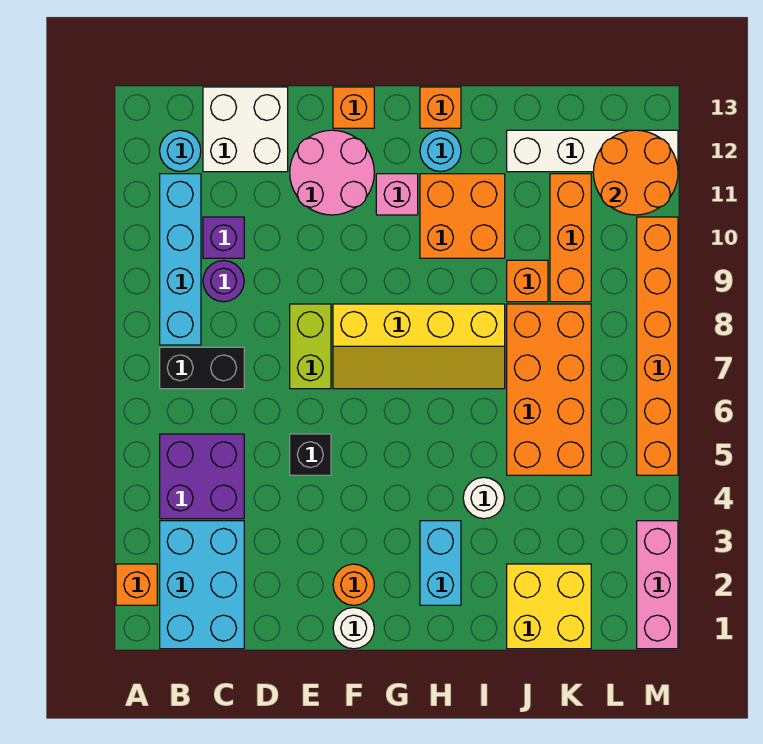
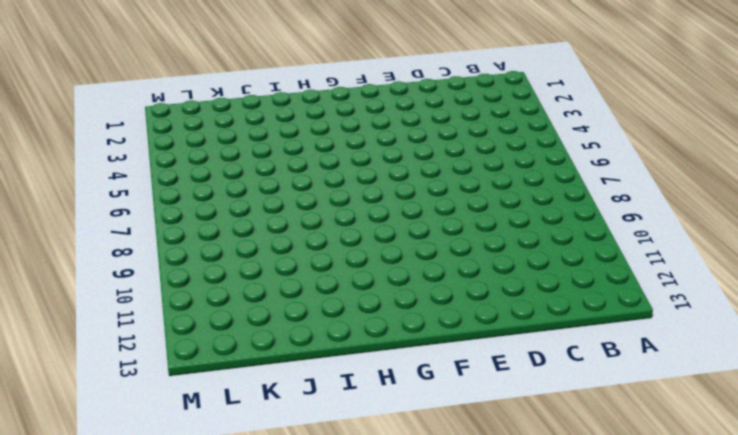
none -> orange brick A2 level 1
none -> cyan brick B1:C3 level 1
none -> purple brick B4:C5 level 1
none -> black brick B7:C7 level 1

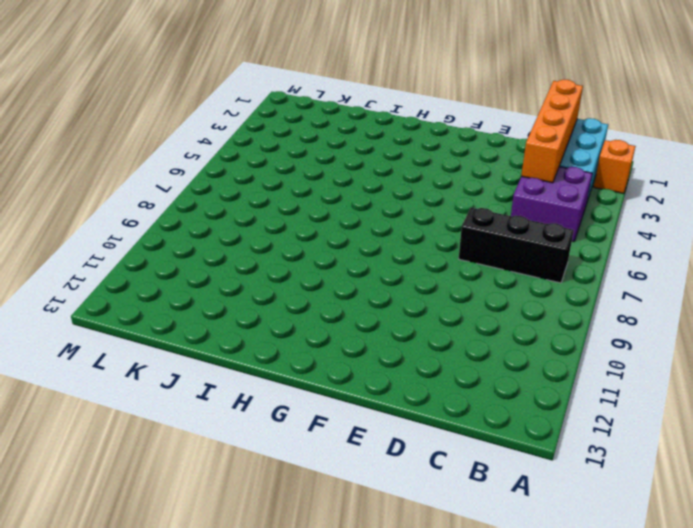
black brick B7:D7 level 1 -> black brick B7:C7 level 1
orange brick C1:C4 level 2 -> none
none -> cyan brick B8:B11 level 1
none -> cyan round brick B12 level 1
none -> purple round brick C9 level 1
none -> purple brick C10 level 1

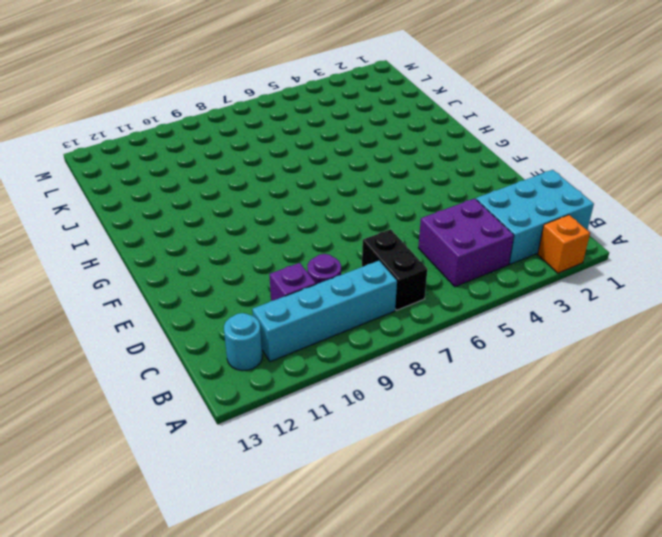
none -> white brick C12:D13 level 1
none -> black brick E5 level 1
none -> lime brick E7:E8 level 1
none -> pink round brick E11:F12 level 1

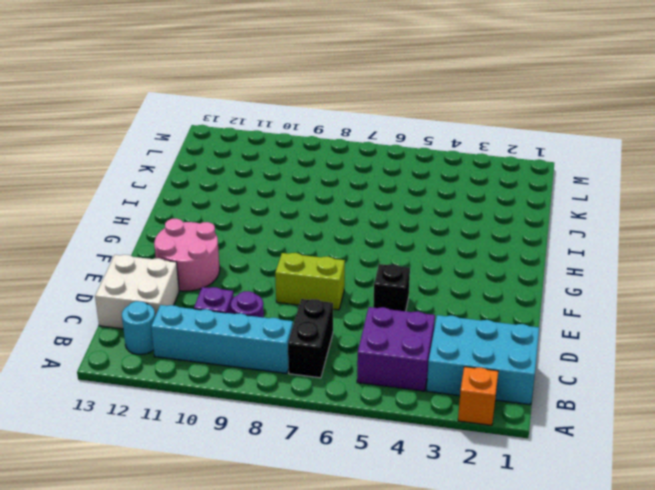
none -> white round brick F1 level 1
none -> orange round brick F2 level 1
none -> yellow slope F7:I8 level 1 top 8
none -> orange brick F13 level 1

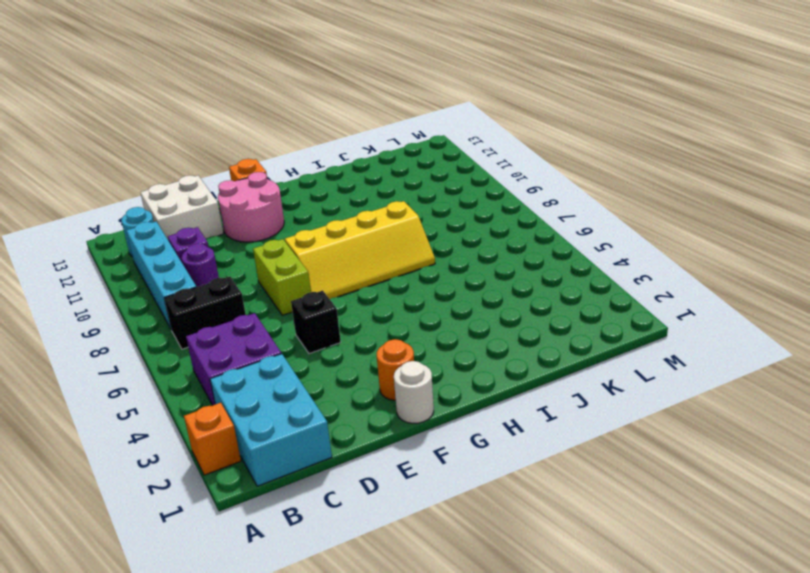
none -> pink brick G11 level 1
none -> cyan brick H2:H3 level 1
none -> orange brick H10:I11 level 1
none -> cyan round brick H12 level 1

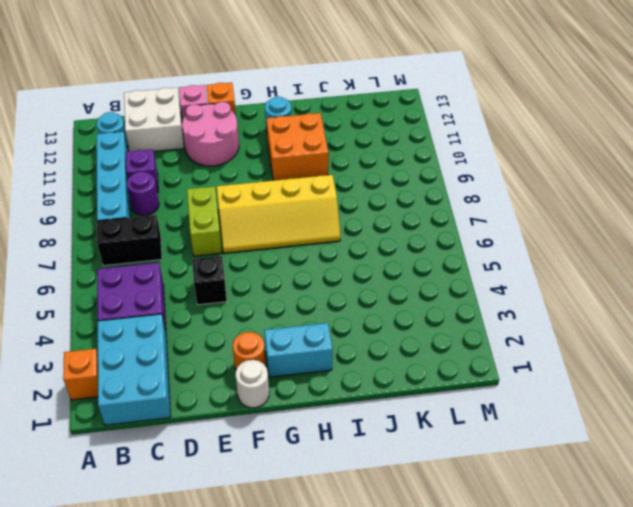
pink brick E13 level 1 -> pink brick G11 level 1
cyan brick G2:H2 level 1 -> cyan brick H2:H3 level 1
none -> orange brick H13 level 1
none -> white round brick I4 level 1
none -> yellow brick J1:K2 level 1
none -> orange brick J5:K8 level 1

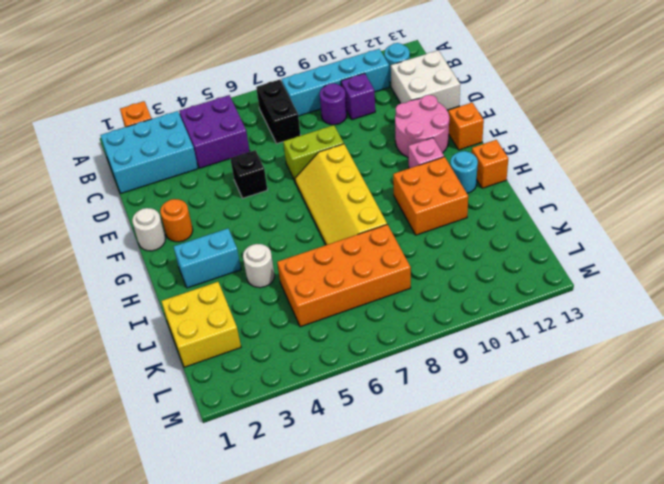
none -> orange brick J9 level 1
none -> white brick J12:M12 level 1
none -> orange brick K9:K11 level 1
none -> pink brick M1:M3 level 1

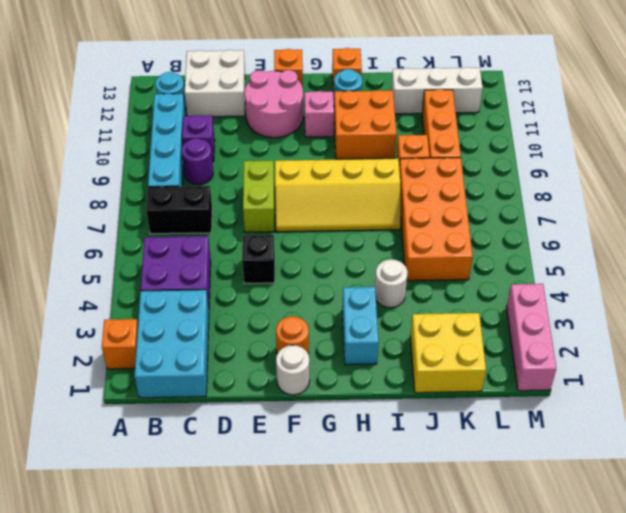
white brick J12:L12 level 1 -> white brick J12:M12 level 1
none -> orange brick M5:M10 level 1
none -> orange round brick L11:M12 level 2

